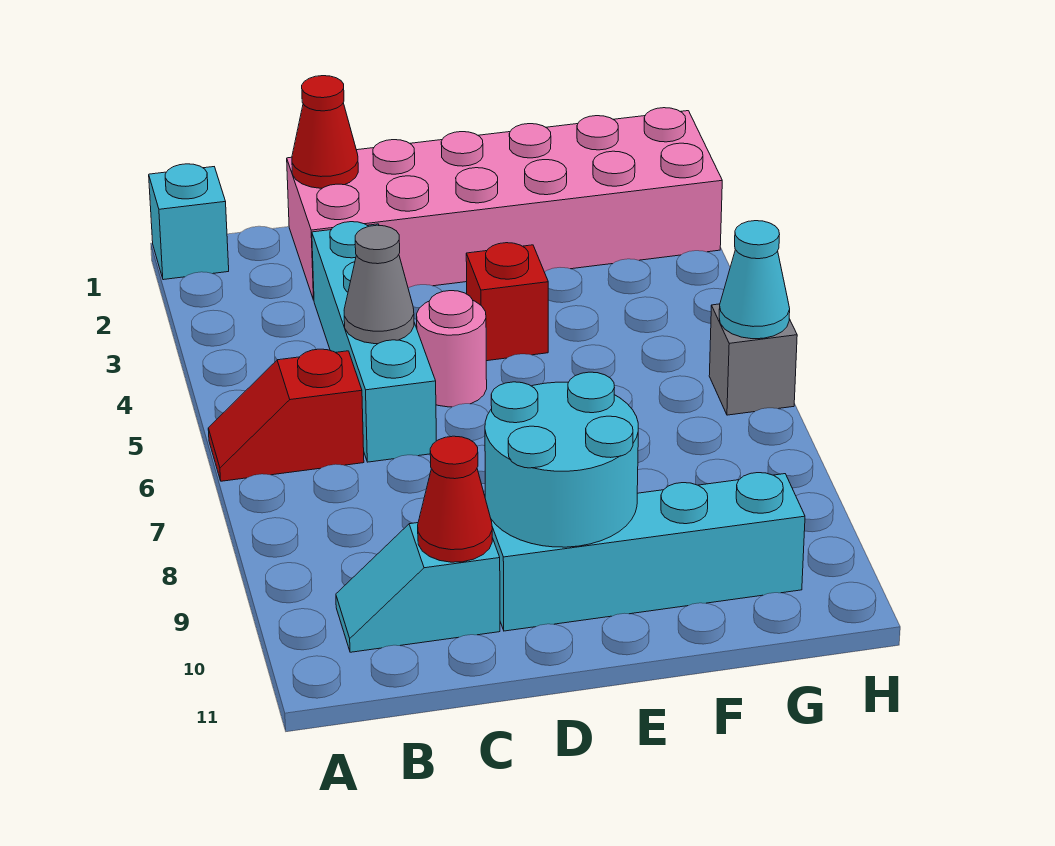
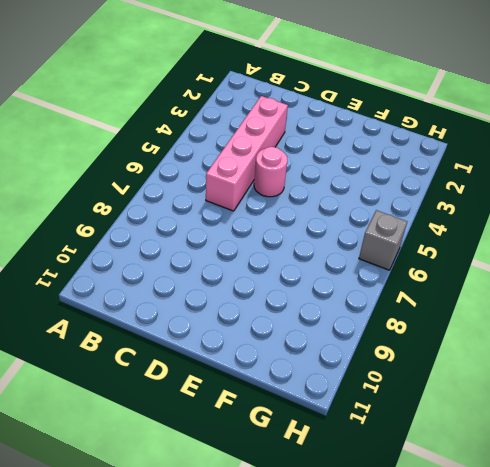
pink brick C3:C6 level 1 -> cyan brick C3:C6 level 1
none -> cyan brick A1 level 1
none -> red slope A6:B6 level 1 top B
none -> cyan slope B10:C10 level 1 top C

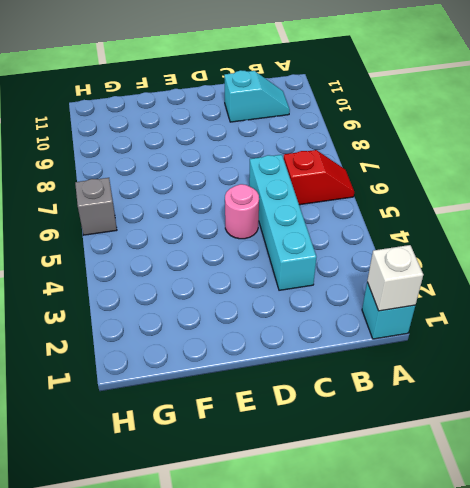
white brick A1 level 2 -> none
none -> pink brick C1:H2 level 1
none -> cyan brick D10:G10 level 1
none -> red brick E4 level 1

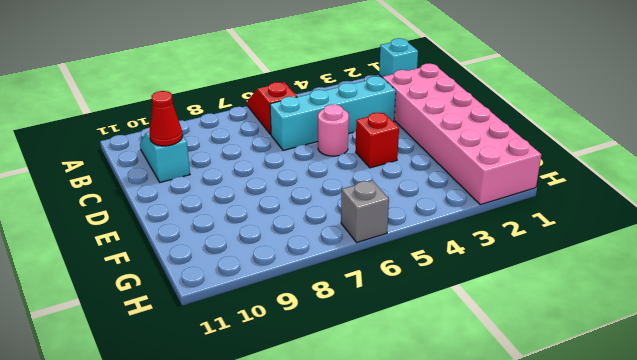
none -> cyan brick D10:G10 level 1
none -> red cone C1 level 2
none -> grey cone C5 level 2

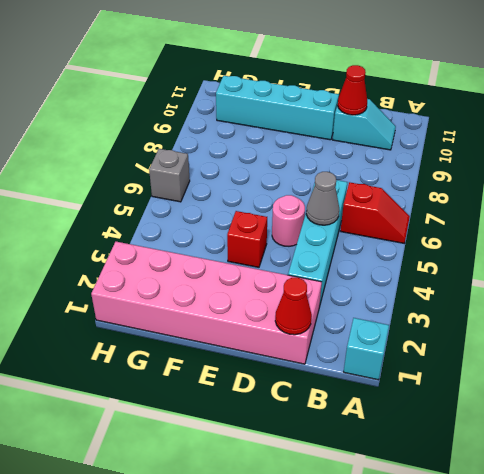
none -> cyan round brick D9:E10 level 2
none -> cyan cone H6 level 2

